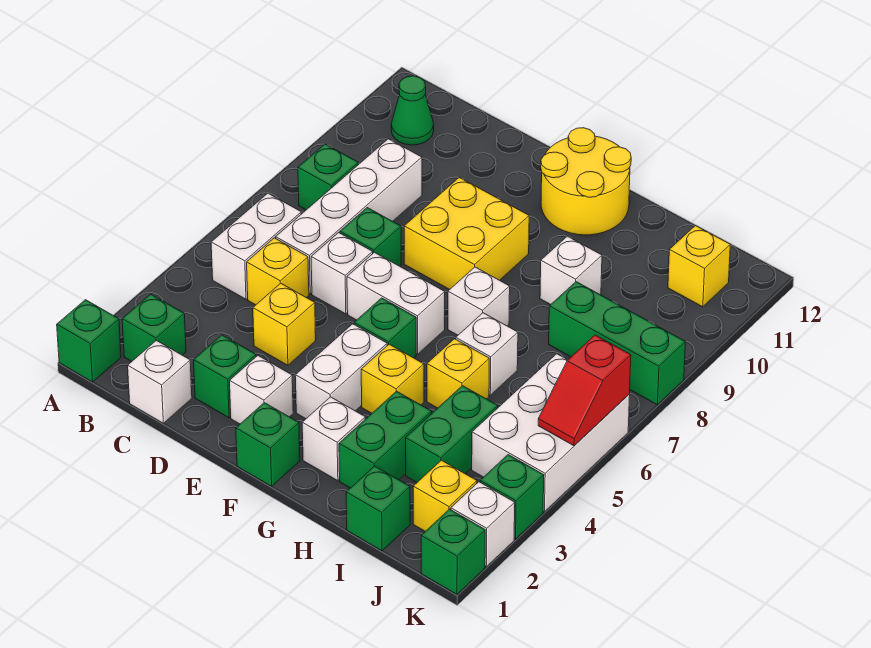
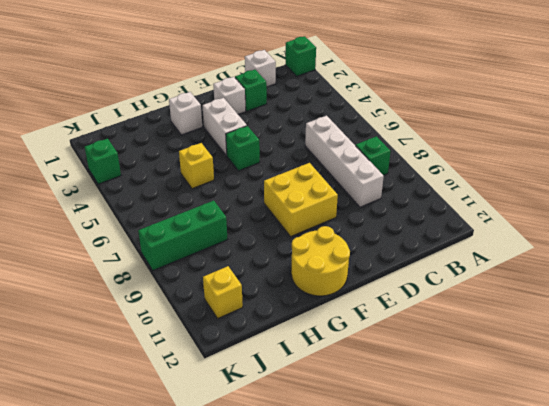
none -> green brick B2 level 1
none -> white brick B5:B6 level 1
none -> green cone B11 level 1
none -> yellow brick C5 level 1

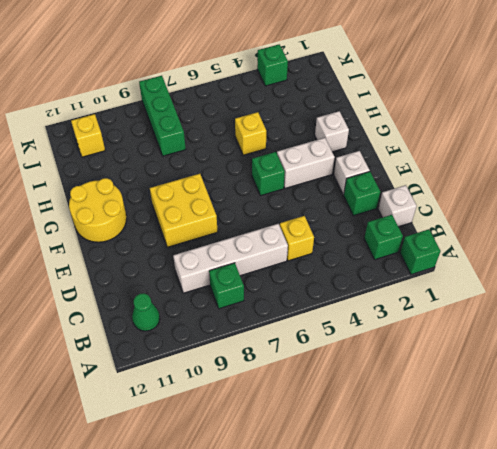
none -> white brick B5:B6 level 1
none -> yellow brick D4 level 1
none -> white brick D6 level 1
none -> green brick D7 level 1

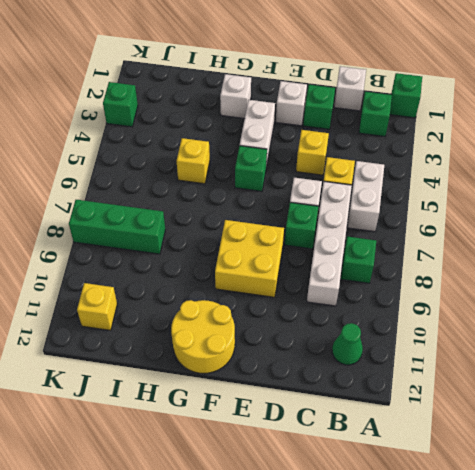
none -> white brick E6:F6 level 1
none -> green brick F1 level 1
none -> yellow brick G4 level 1
none -> white brick G7 level 1

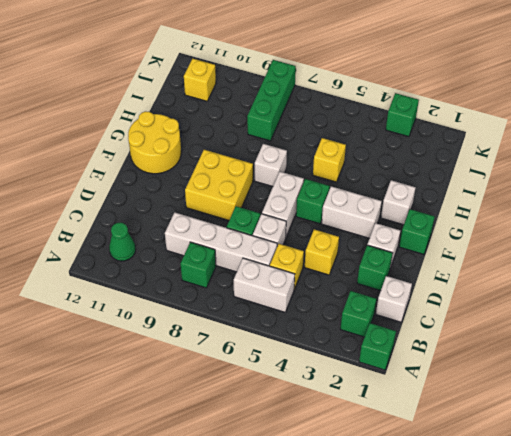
none -> yellow brick G4 level 1
none -> green brick H2:H3 level 1
none -> white brick H6 level 1
none -> white brick H9 level 1

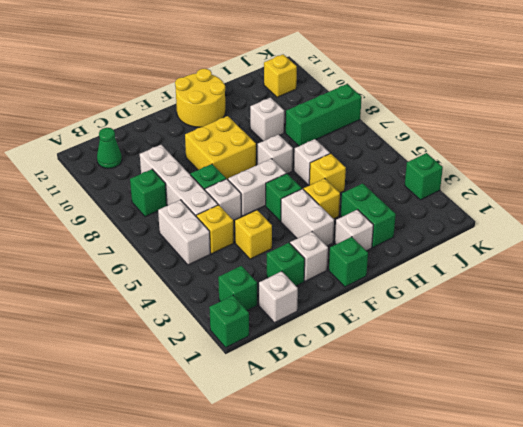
none -> green brick I1 level 1
none -> green brick I3:I4 level 1
none -> yellow brick J2 level 1
none -> white brick J4:K6 level 1

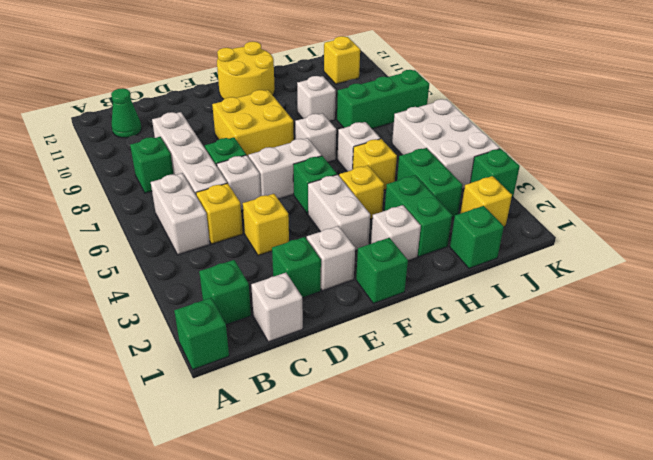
none -> green brick K1 level 1
none -> white brick K2 level 1
none -> red slope K5:K6 level 2 top 6

